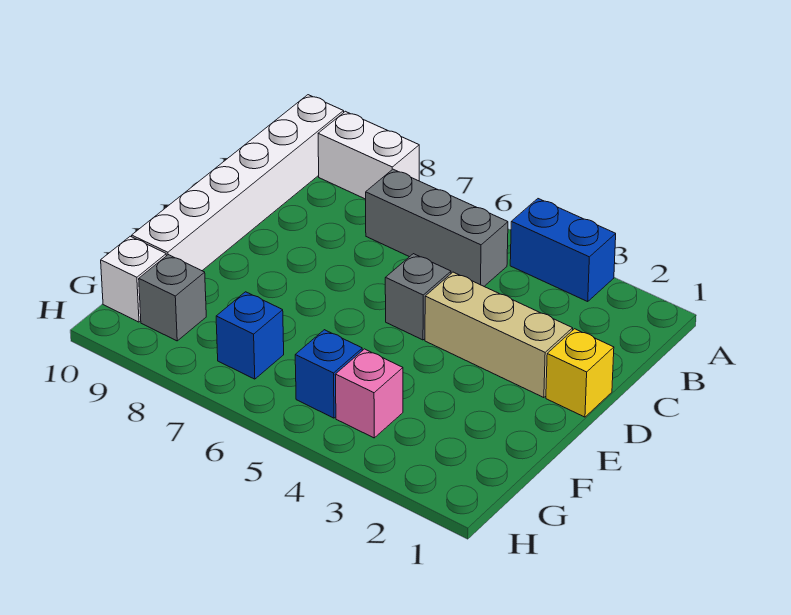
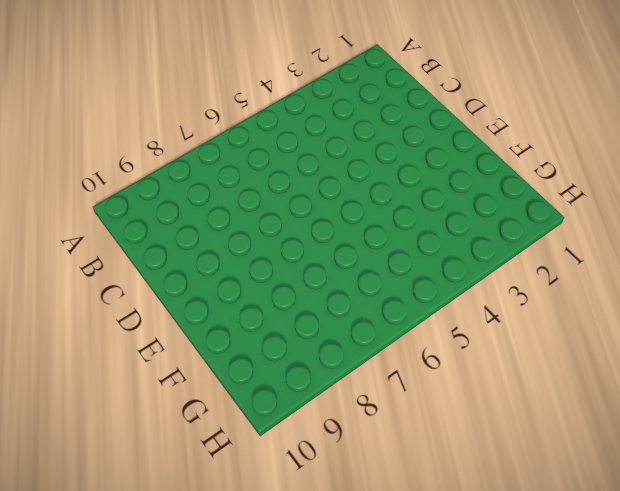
none -> blue brick A3:A4 level 1
none -> white brick A8:A9 level 1
none -> white brick A10:F10 level 1

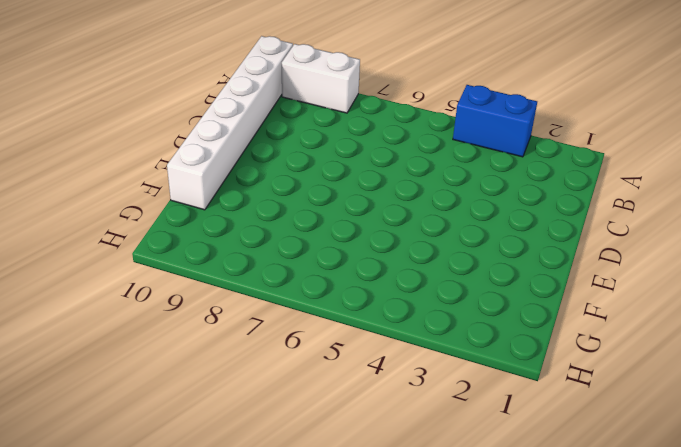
none -> grey brick B5:B7 level 1
none -> yellow brick D1 level 1
none -> tan brick D2:D4 level 1

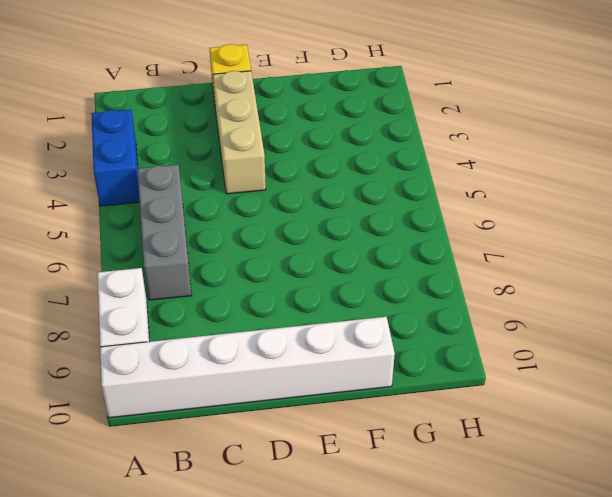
none -> grey brick D5 level 1
none -> pink brick G4 level 1
none -> blue brick G5 level 1

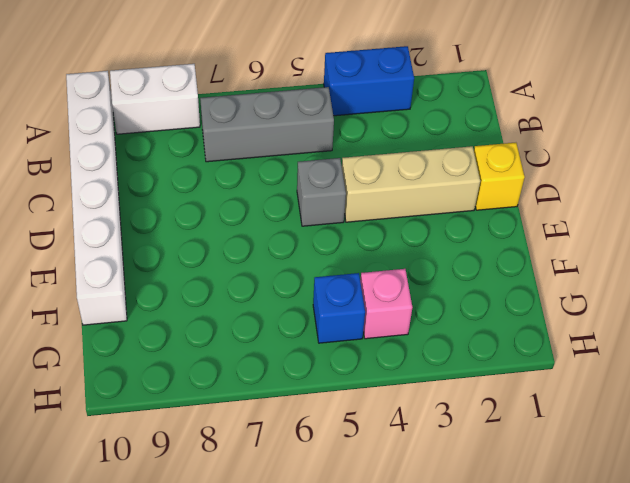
none -> blue brick G7 level 1
none -> grey brick G9 level 1
none -> white brick G10 level 1

